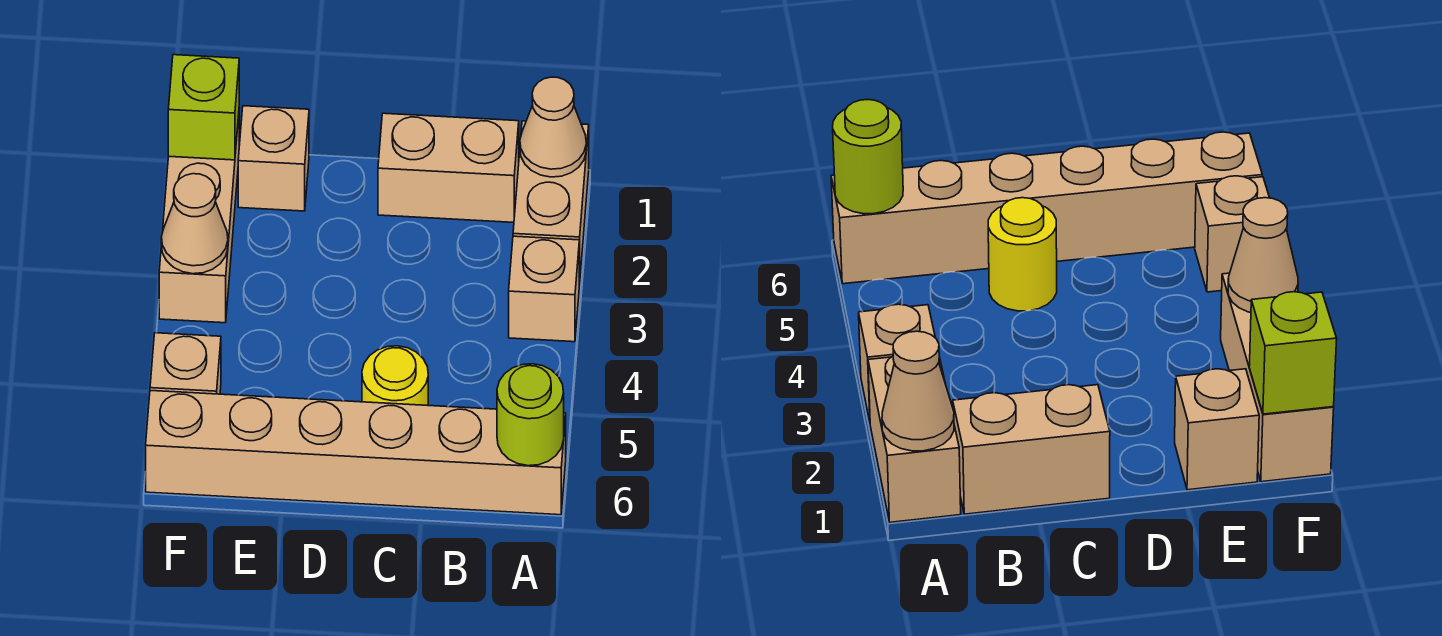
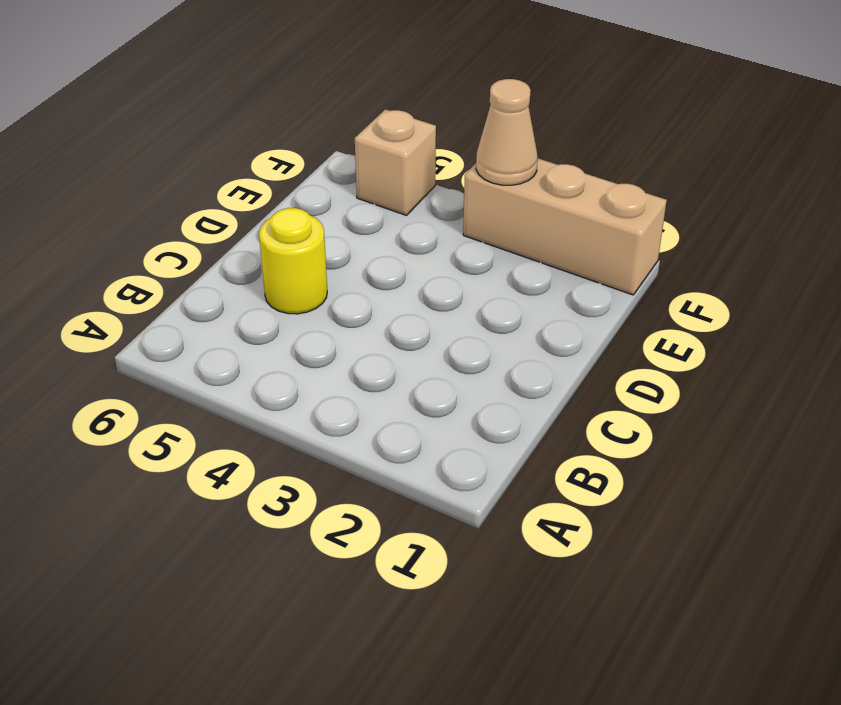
none -> tan brick A1:A2 level 1
none -> tan brick A3 level 1
none -> tan brick A6:F6 level 1

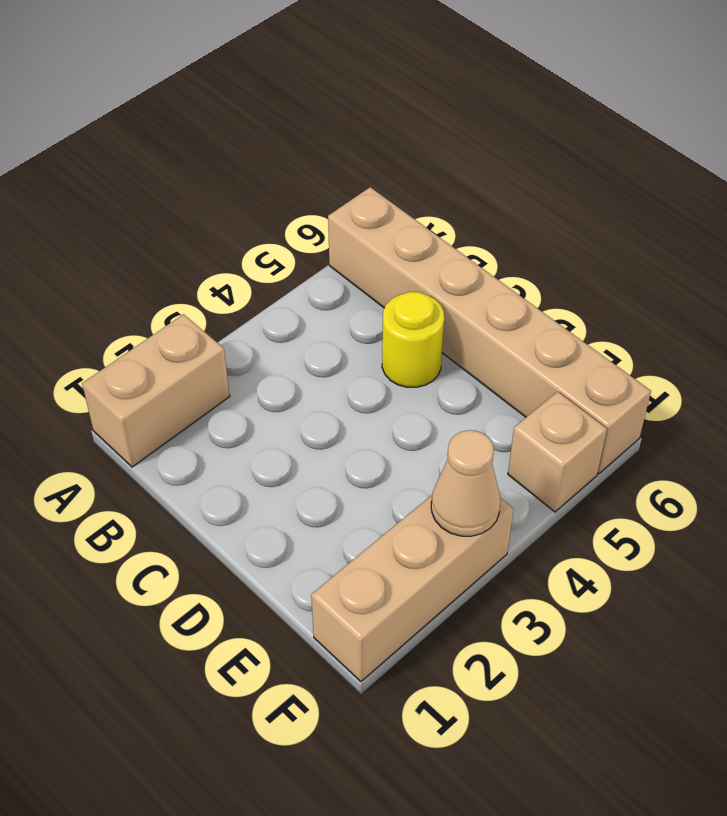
none -> tan brick A3 level 1
none -> tan brick B1:C1 level 1
none -> tan brick E1 level 1

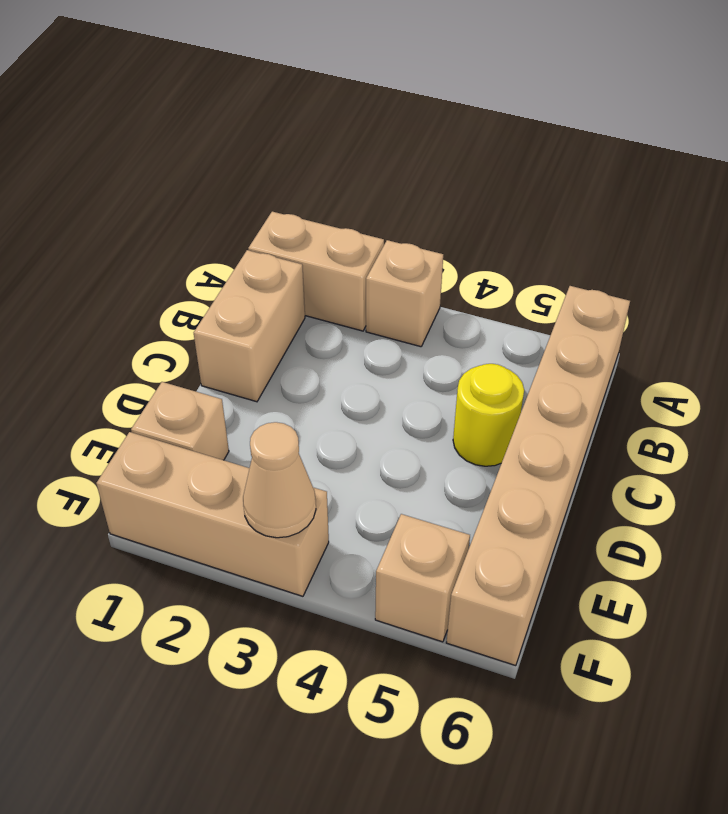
none -> tan cone A1 level 2
none -> lime round brick A6 level 2
none -> lime brick F1 level 2

